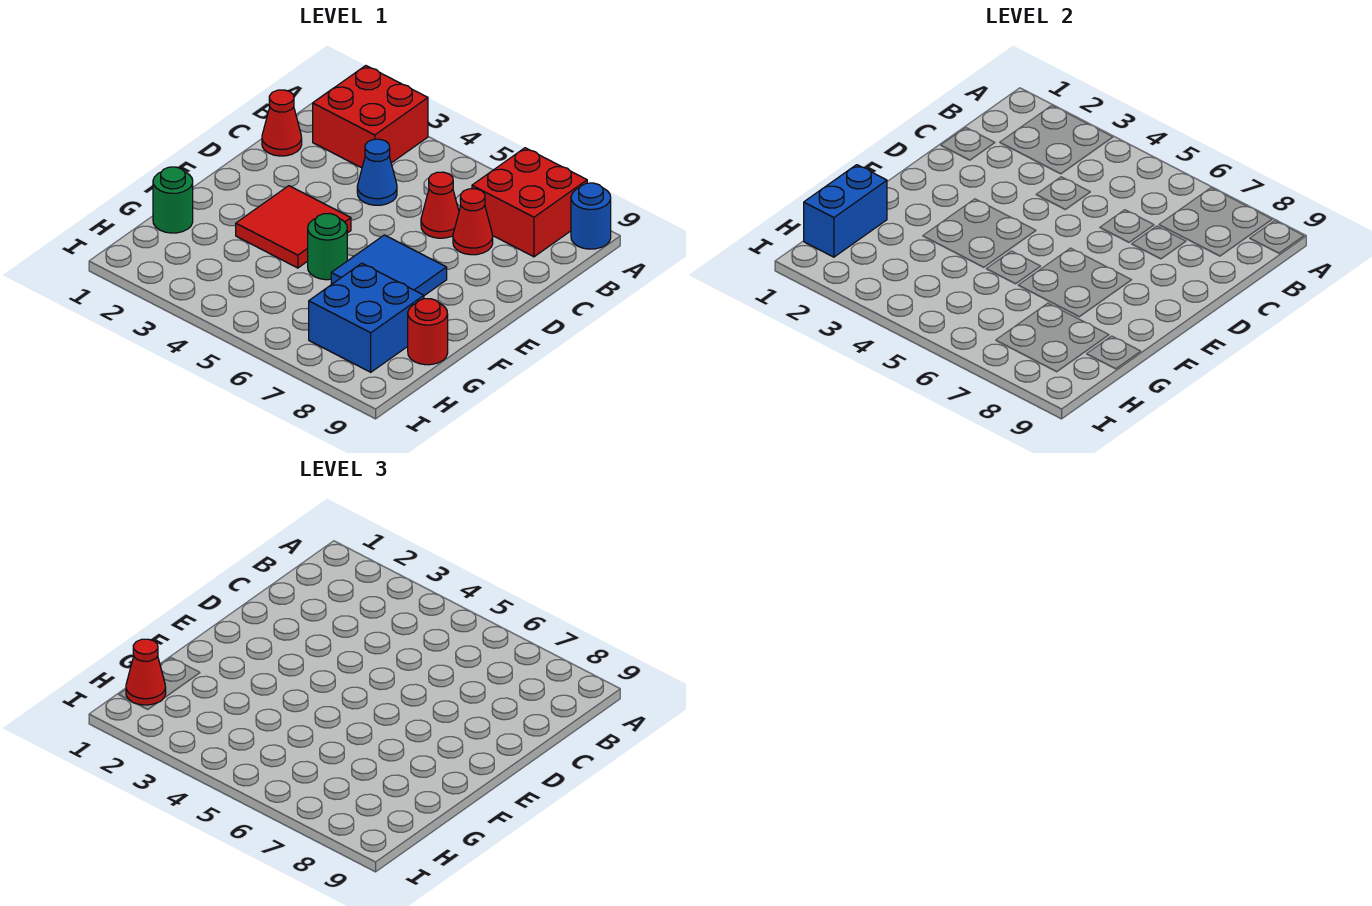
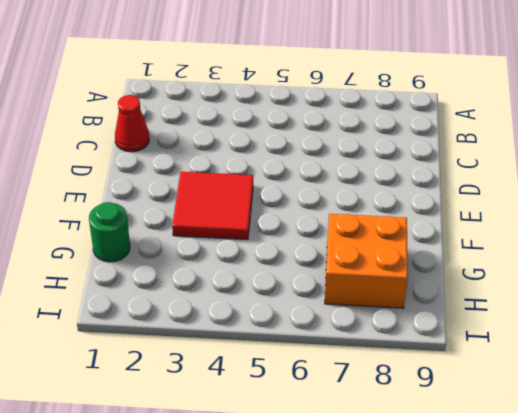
orange brick G7:H8 level 1 -> blue brick G7:H8 level 1
none -> red brick A2:B3 level 1
none -> red brick A7:B8 level 1
none -> blue round brick A9 level 1

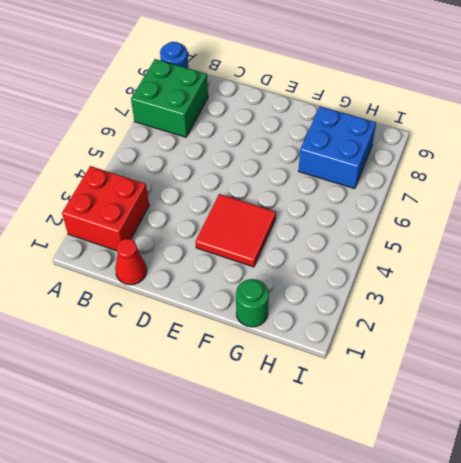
green brick A7:B8 level 1 -> red brick A7:B8 level 1
none -> blue cone C4 level 1
none -> red cone C6 level 1
none -> red cone C7 level 1

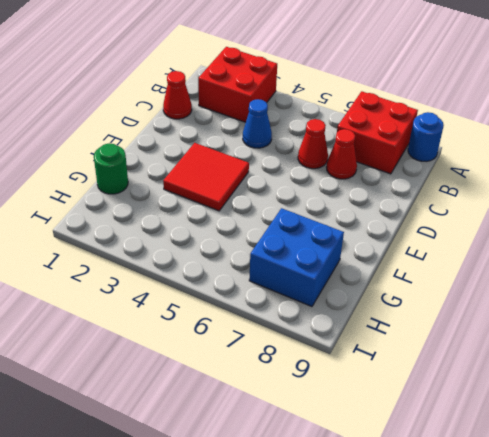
none -> blue tile E6:F7 level 1
none -> green round brick F5 level 1
none -> red round brick G9 level 1

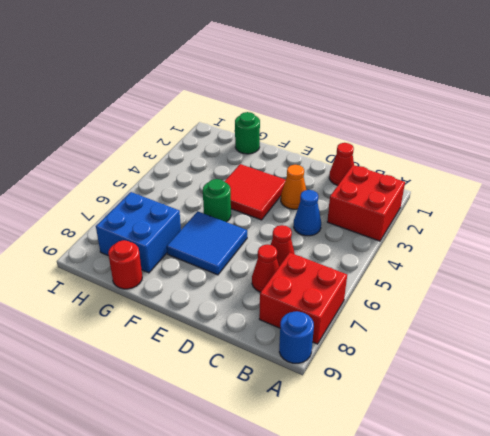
orange cone D3 level 1 -> none
none -> blue brick G1:H1 level 2
none -> red cone H1 level 3

